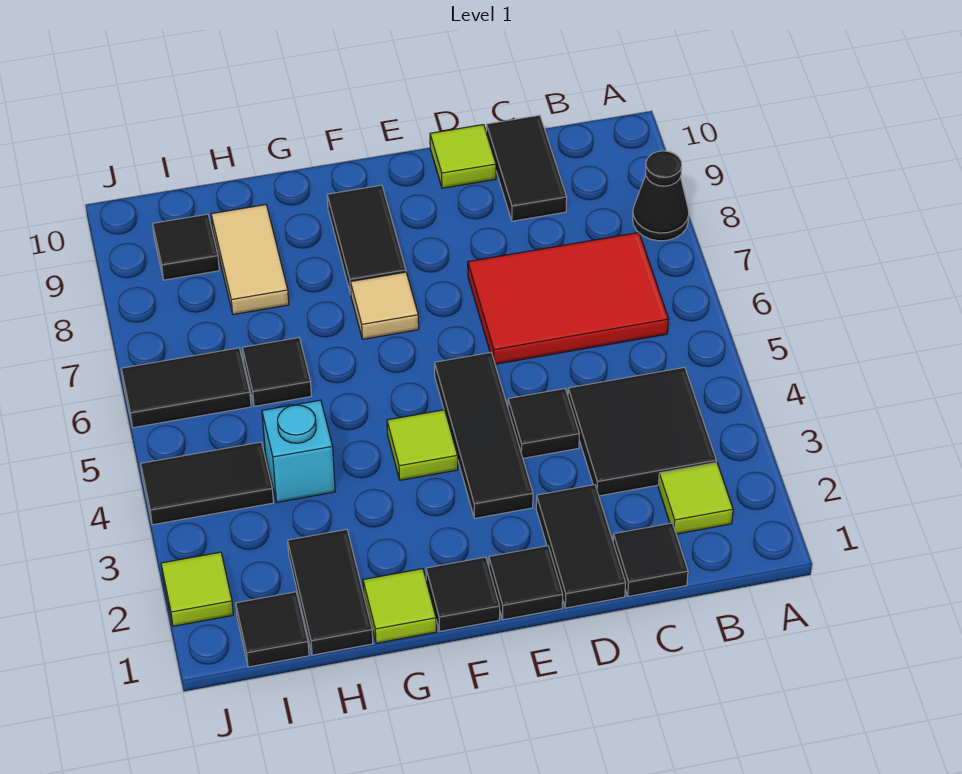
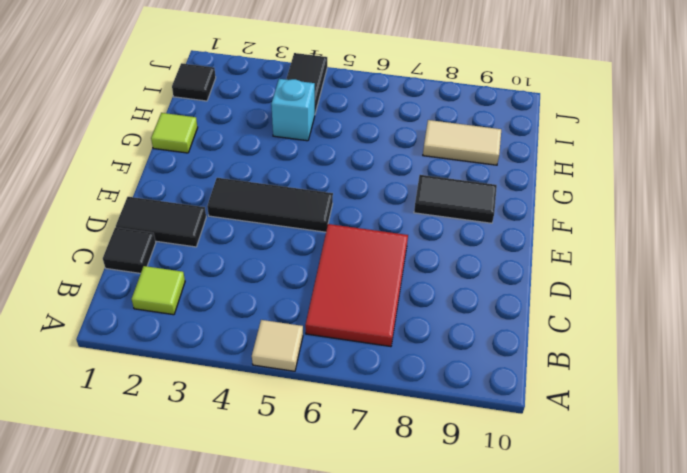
tan tile A5 level 1 -> tan tile F7 level 1
none -> black cone A8 level 1
none -> black tile B3:C4 level 1
none -> black tile C9:C10 level 1

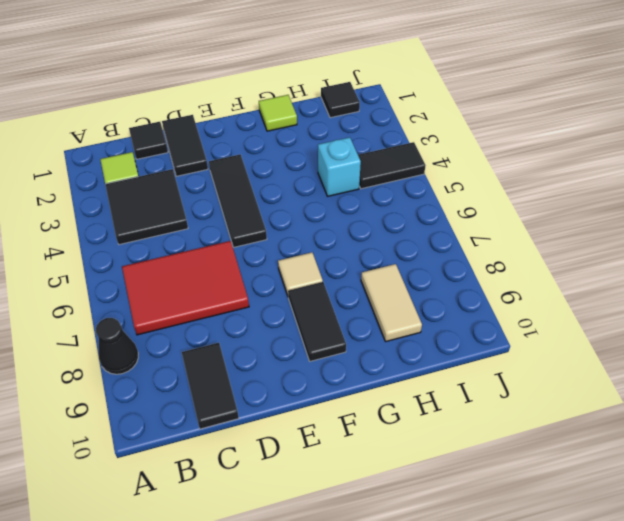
none -> black tile D4 level 1
none -> lime tile D10 level 1
none -> black tile E1 level 1

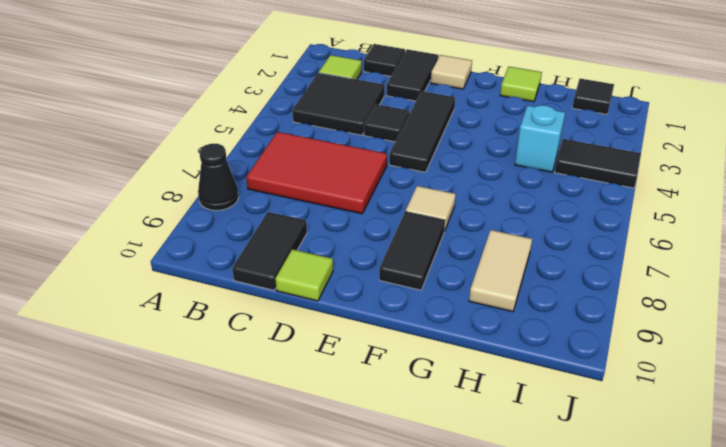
tan tile E1 level 1 -> black tile E1 level 1
none -> black tile F1 level 1
none -> lime tile F4 level 1
none -> black tile H1:H2 level 1

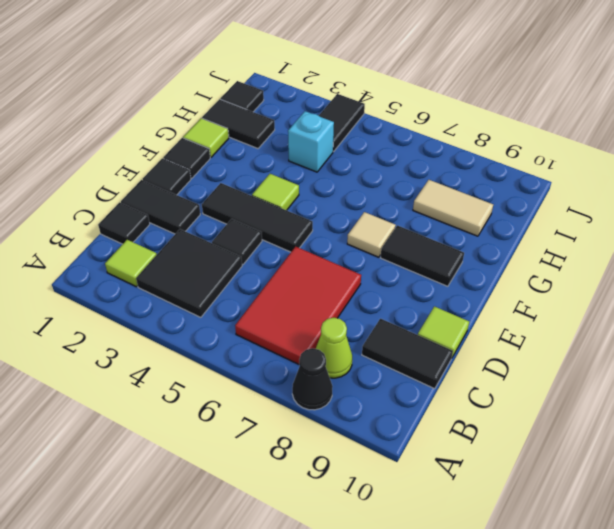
lime cone B8 level 1 -> none
none -> black tile H6 level 1
none -> black tile I6:J6 level 1
none -> black tile I9 level 1

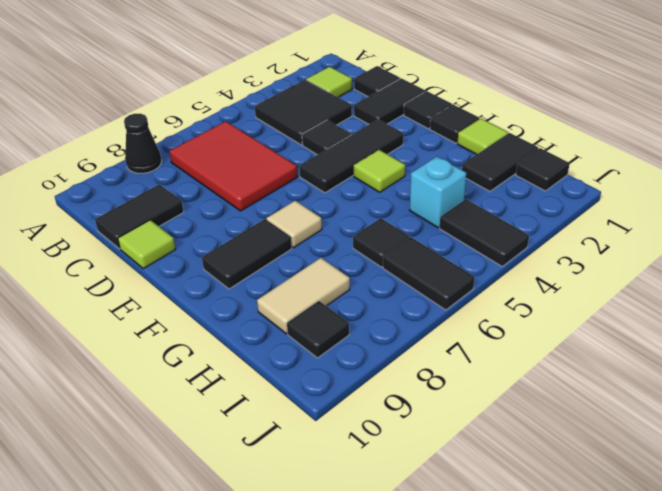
none -> lime tile J2 level 1

